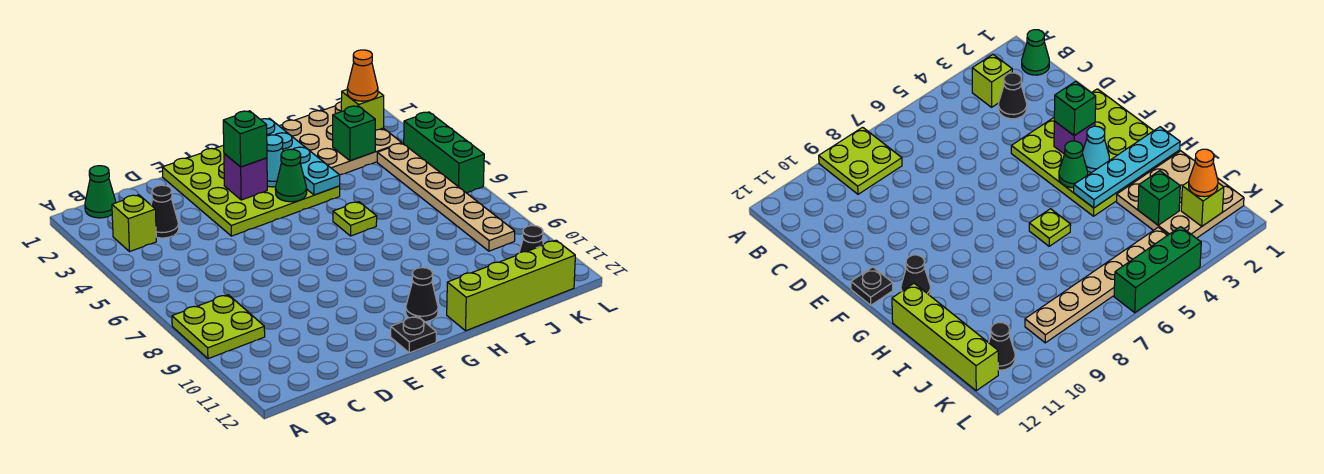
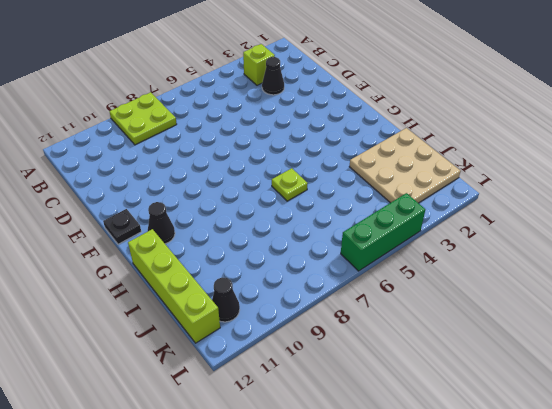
none -> green cone B1 level 1
none -> lime plate E1:H4 level 1
none -> tan plate K4:K9 level 1

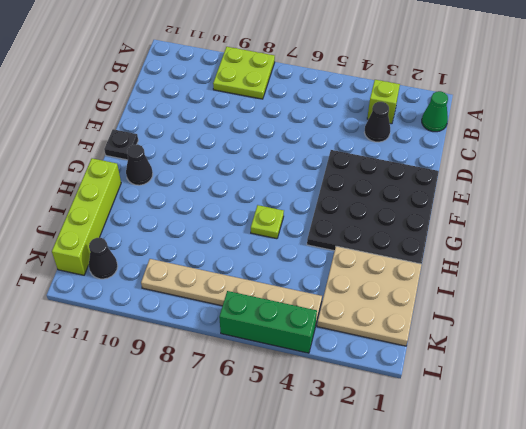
black plate E1:H4 level 1 -> lime plate E1:H4 level 1
none -> purple brick F3 level 2
none -> cyan cone G3 level 2
none -> green cone G4 level 2

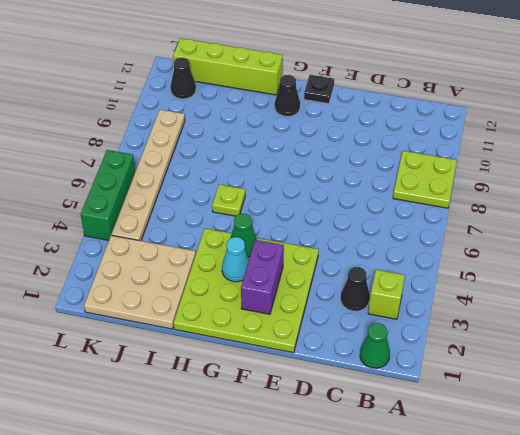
purple brick F2:F3 level 2 -> purple brick F3 level 2
none -> cyan plate H1:H4 level 2
none -> green brick J3 level 2
none -> lime brick K2 level 2

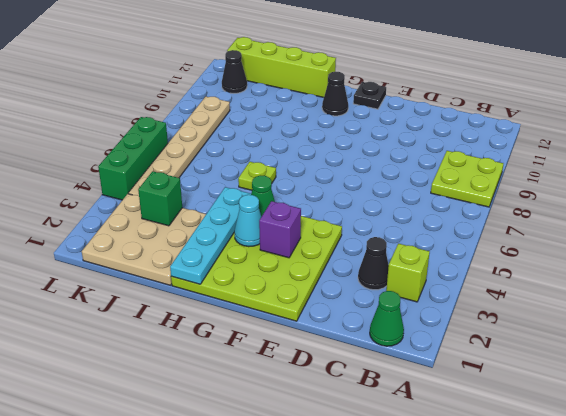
none -> lime brick K2 level 2
none -> green brick F3 level 3
none -> orange cone K2 level 3

